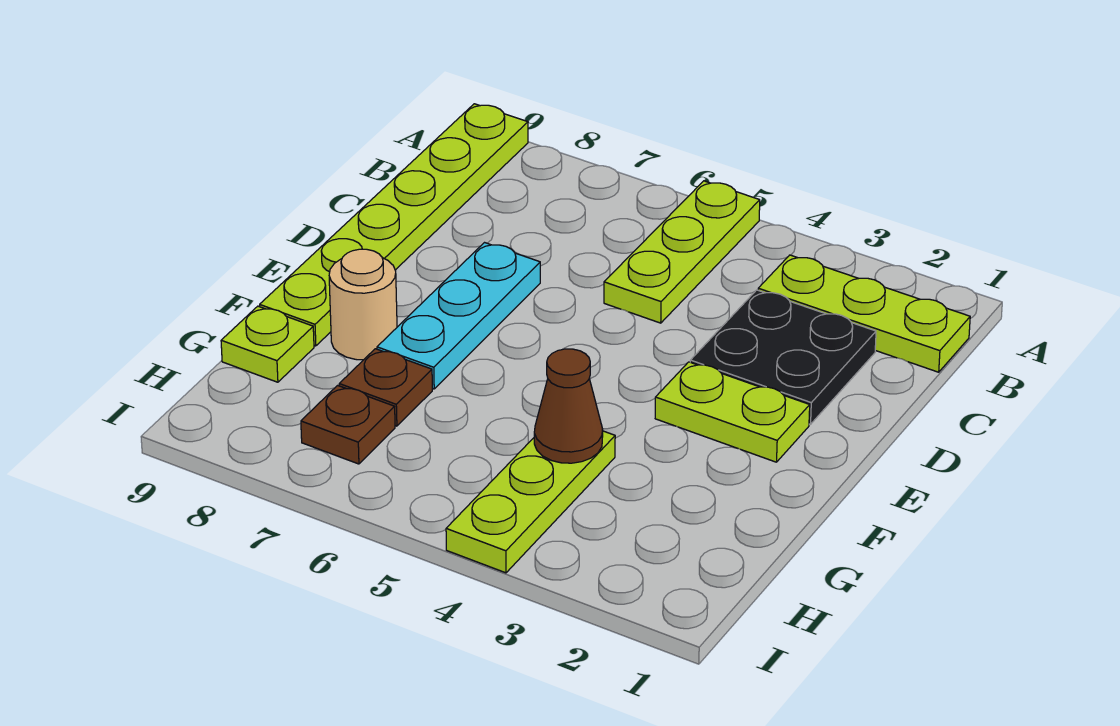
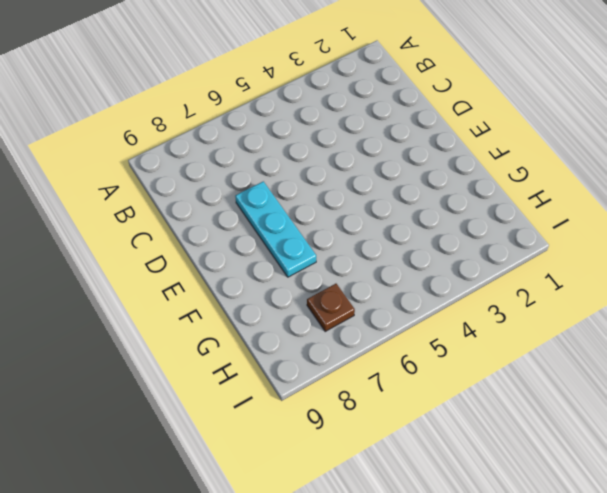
none -> lime plate A5:C5 level 1
none -> lime plate A9:F9 level 1
none -> lime plate B1:B3 level 1

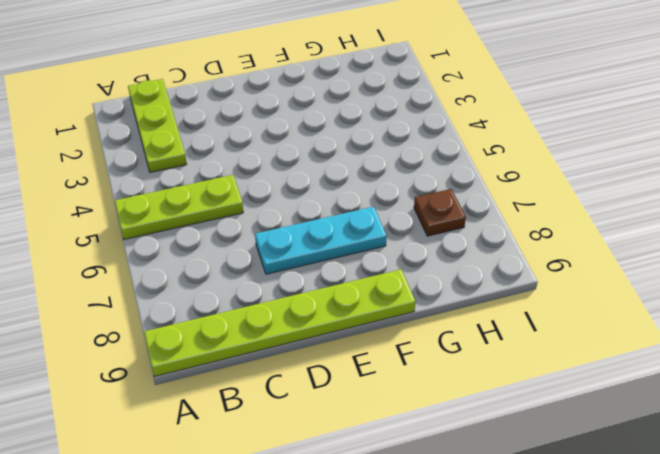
none -> black plate C2:D3 level 1
none -> lime plate E2:E3 level 1
none -> tan round brick F8 level 1

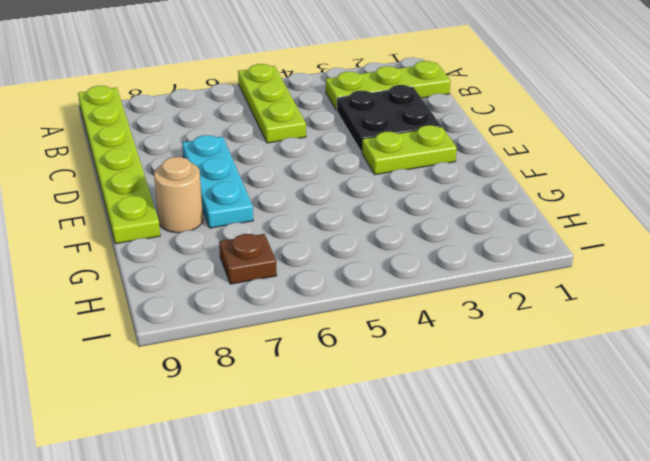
none -> lime plate G4:I4 level 1
none -> brown plate G7 level 1
none -> lime plate G9 level 1

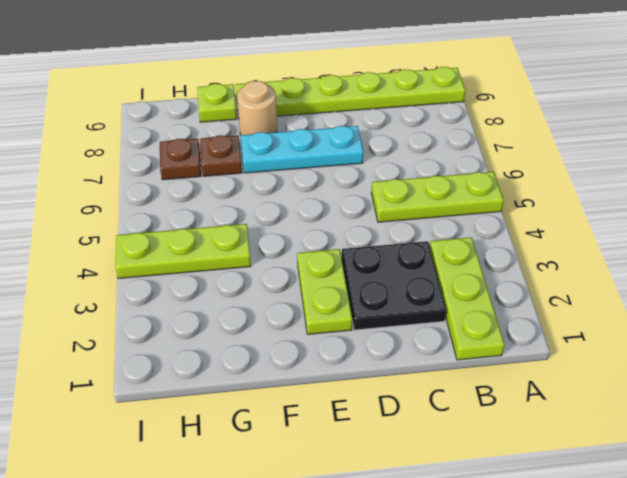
none -> brown cone G4 level 2

